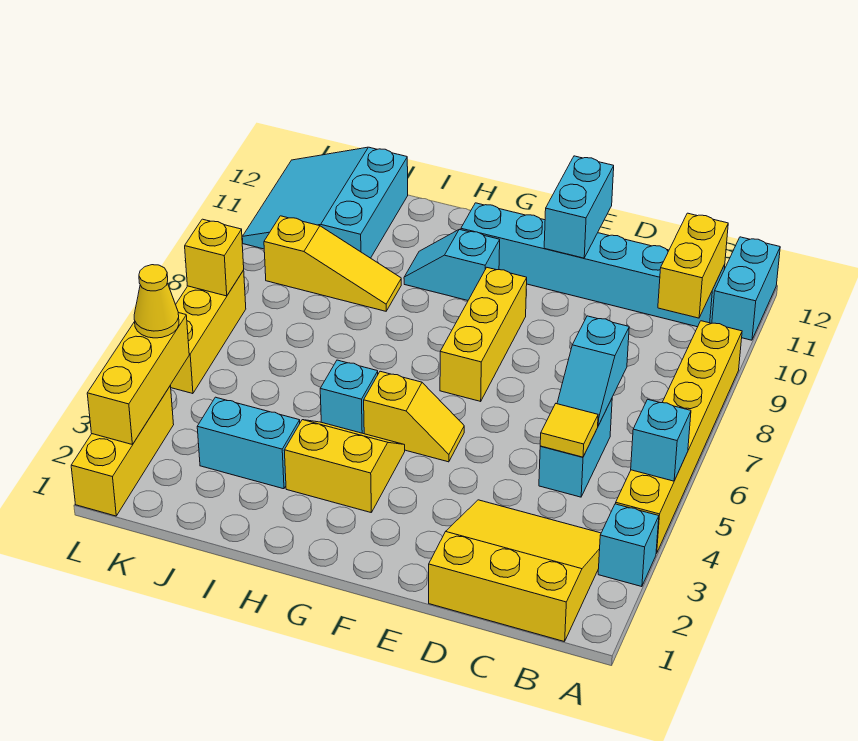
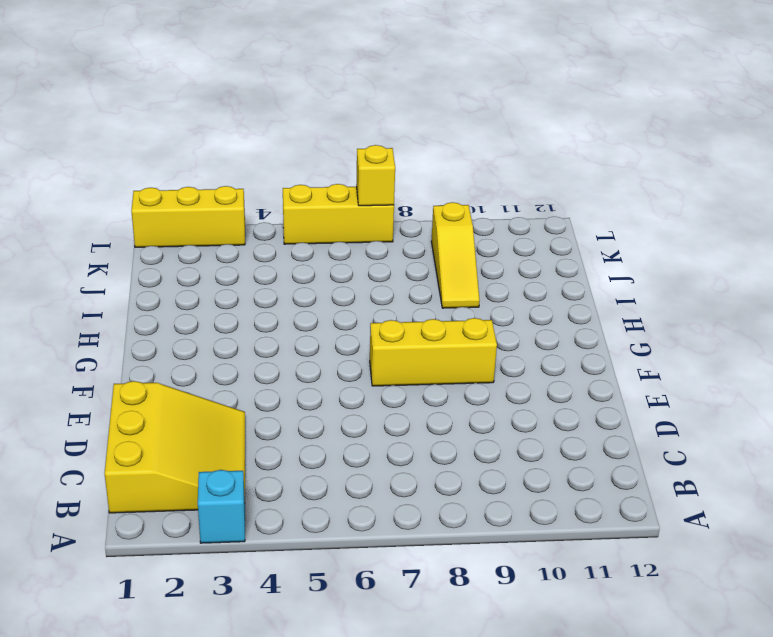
none -> yellow brick A4:A9 level 1
none -> cyan brick A11:A12 level 1
none -> cyan brick B11:G11 level 1

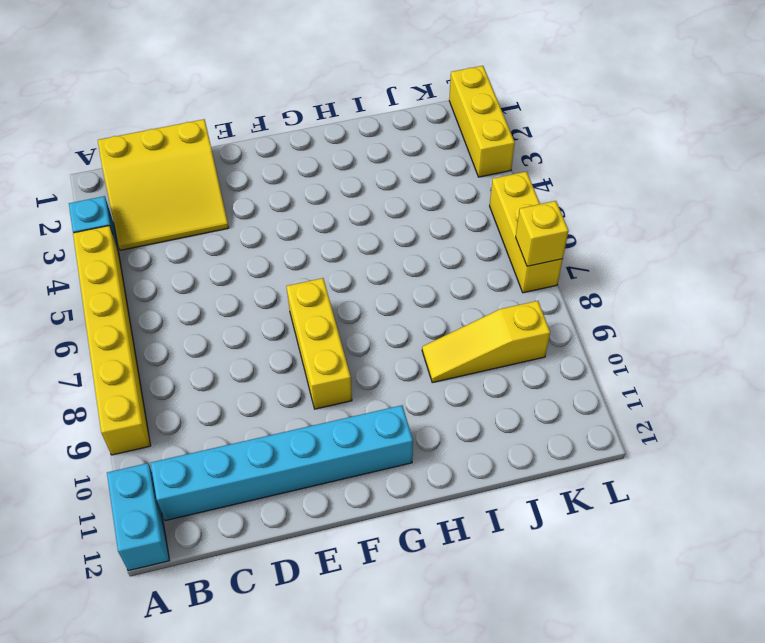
none -> cyan brick C5:C6 level 1
none -> yellow slope F5:G5 level 1 top G
none -> yellow slope G3:H4 level 1 top 3

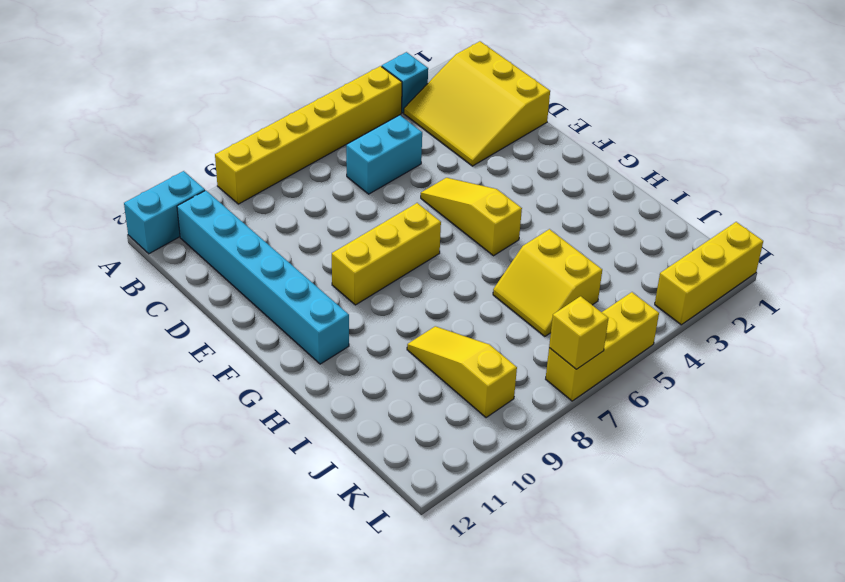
yellow slope E5:G5 level 1 top G -> yellow slope F5:G5 level 1 top G
yellow slope I5:J6 level 1 top 5 -> yellow slope G3:H4 level 1 top 3
none -> cyan slope G10:H10 level 1 top G
none -> cyan brick H5 level 1
none -> cyan brick I3:J3 level 1

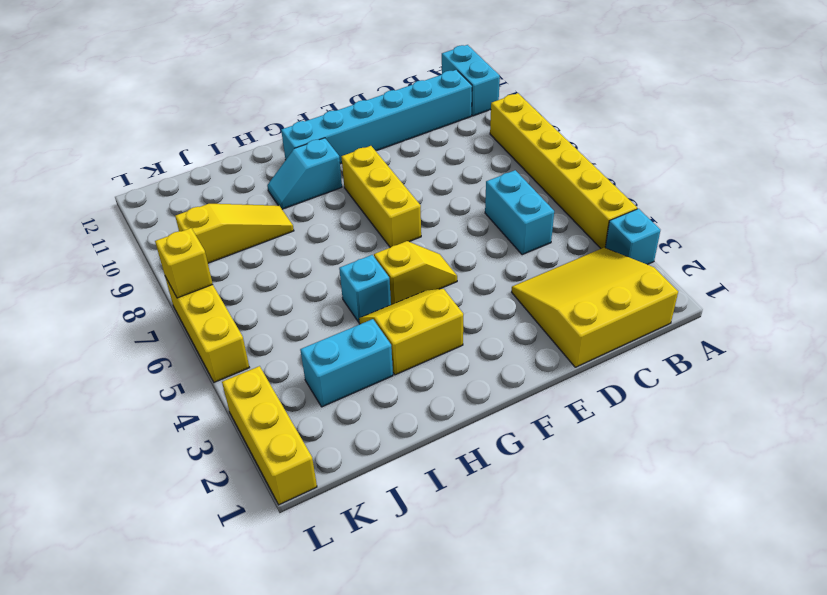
none -> cyan slope J10:L12 level 1 top J
none -> cyan brick A5 level 2
none -> yellow brick B10:B11 level 2

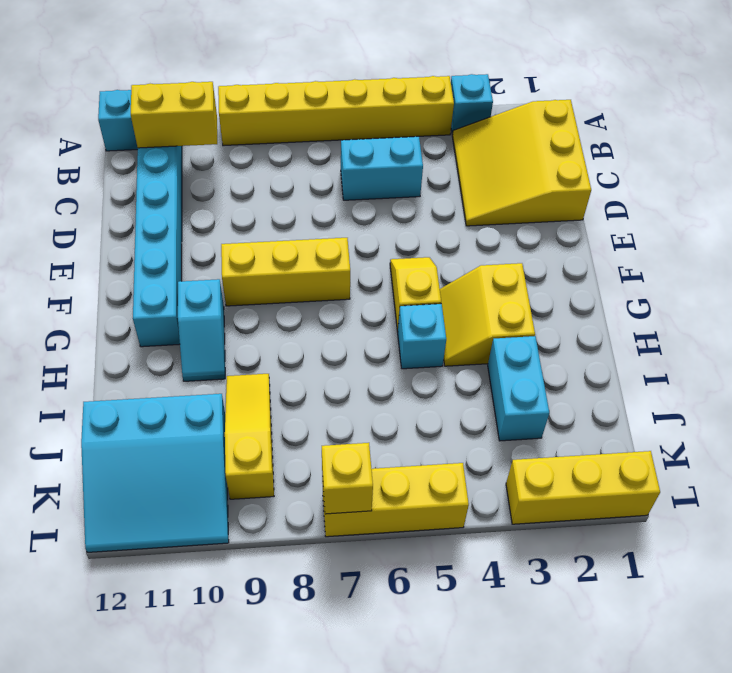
none -> cyan brick A5 level 2
none -> yellow tile C5 level 2
none -> cyan slope C6:C7 level 2 top 7

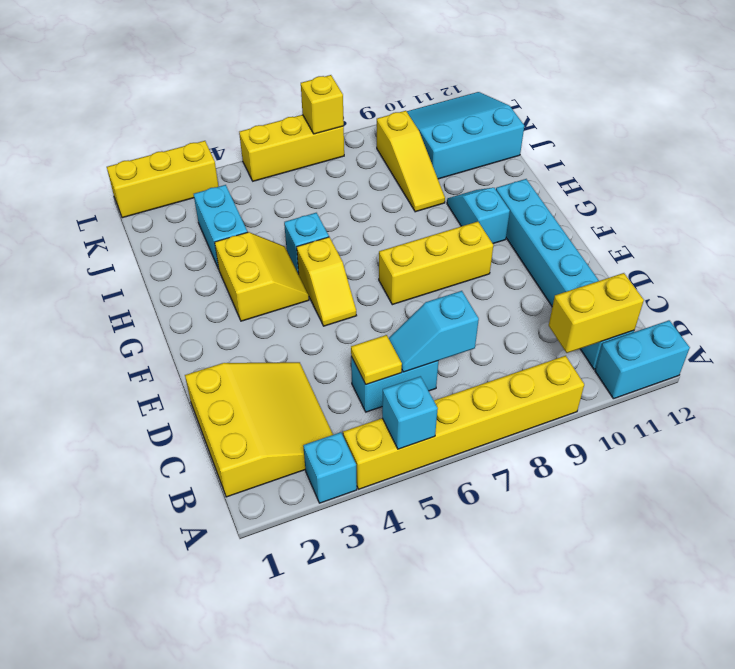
none -> cyan brick E11:E12 level 2
none -> yellow brick L2:L4 level 2
none -> yellow cone L4 level 3

